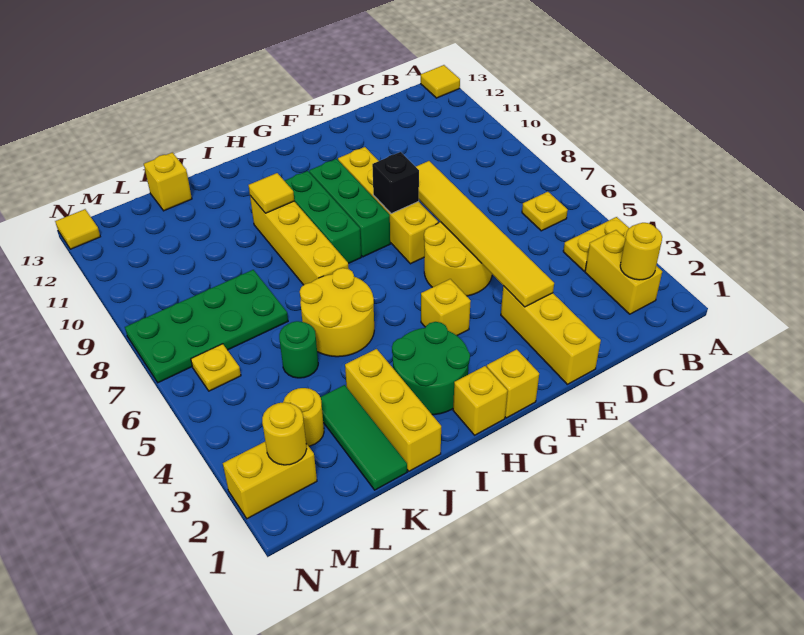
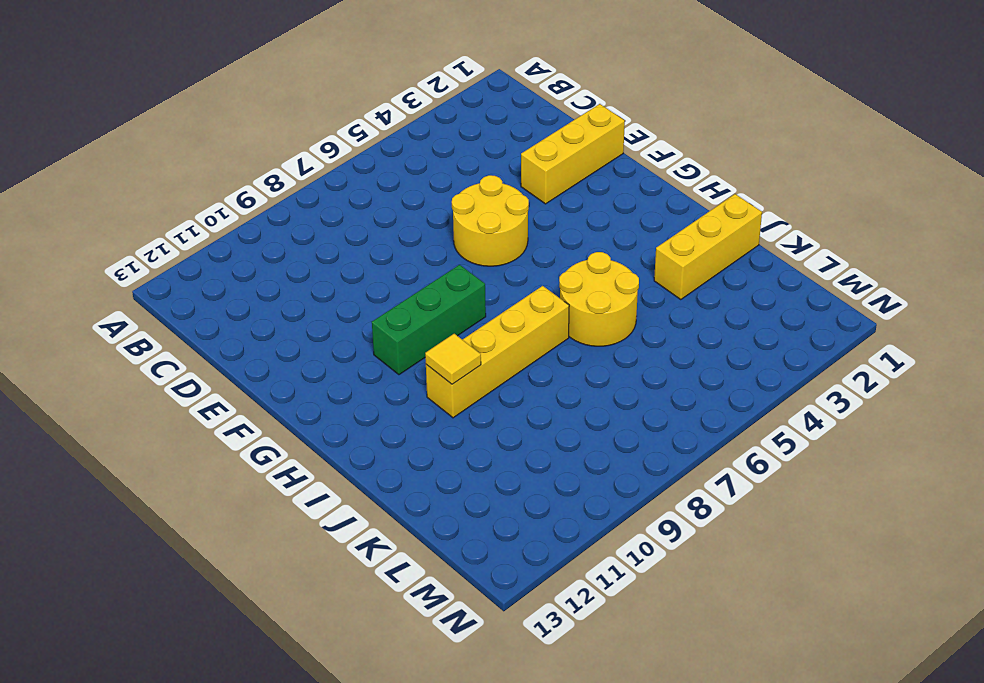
none -> yellow plate A4:B4 level 1
none -> yellow tile A13 level 1
none -> yellow brick B2:B3 level 1

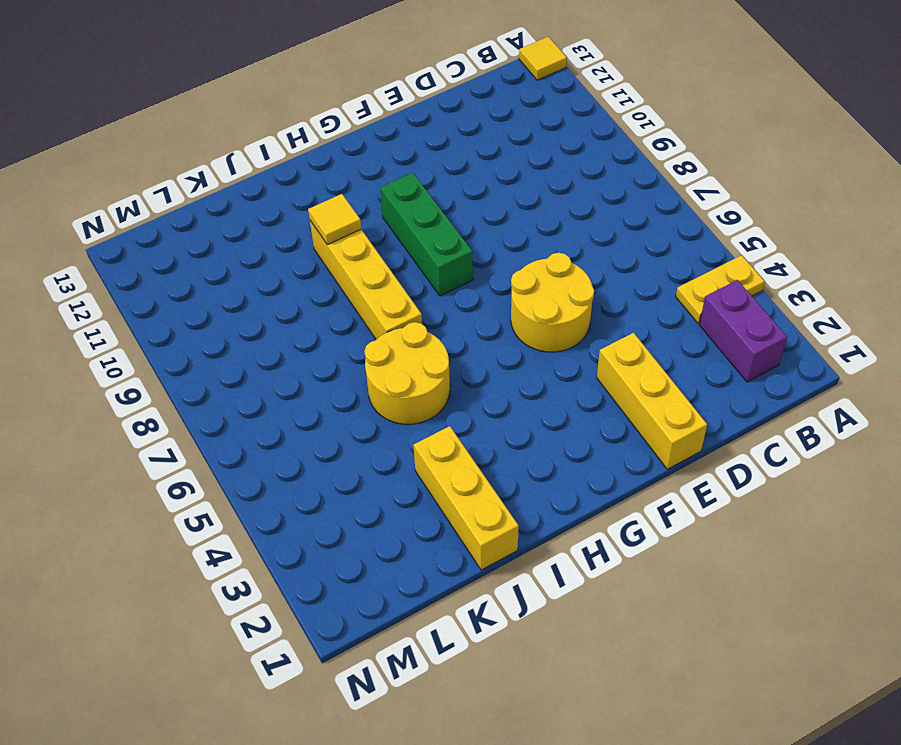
purple brick B2:B3 level 1 -> yellow brick B2:B3 level 1
none -> yellow plate B6 level 1
none -> yellow brick F7:F10 level 1
none -> yellow brick G1 level 1

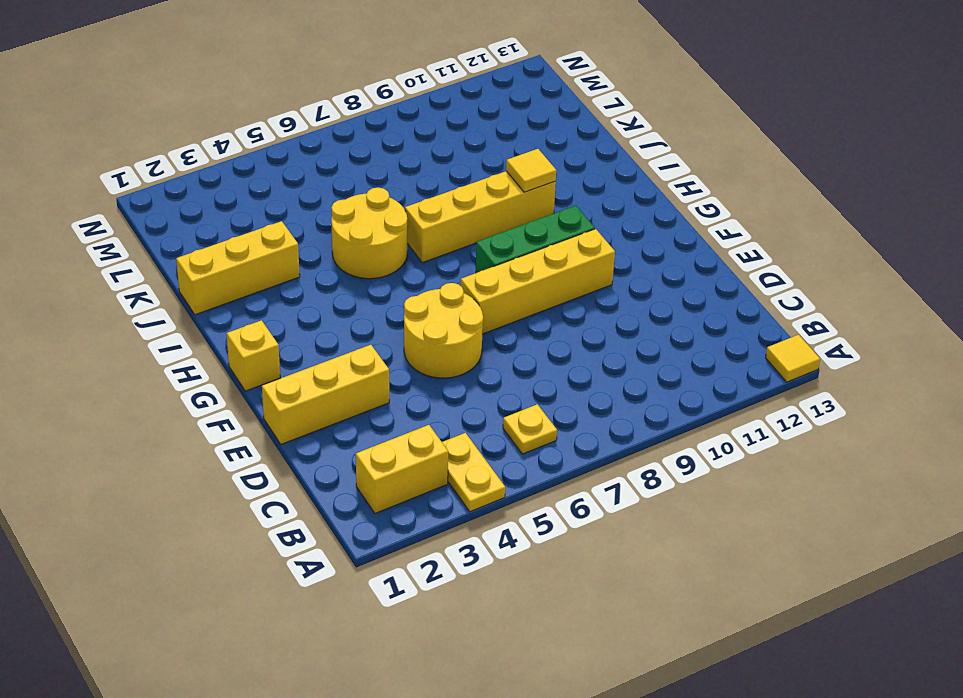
none -> yellow brick G4 level 1
none -> yellow brick H1 level 1
none -> green round brick H2:I3 level 1

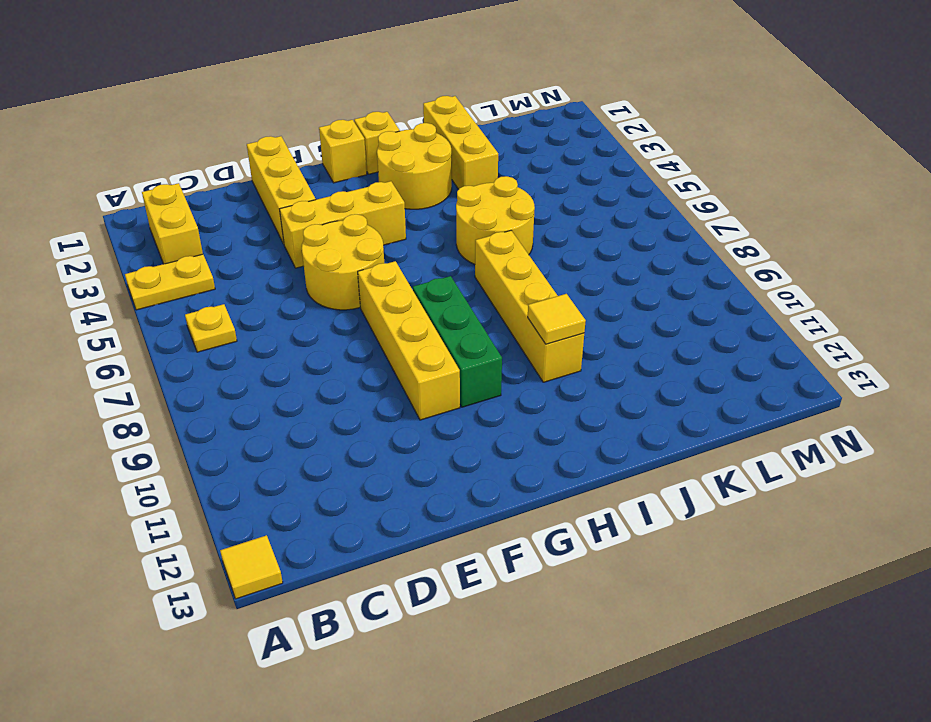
yellow brick E4:G4 level 1 -> yellow brick G4 level 1
yellow round brick H2:I3 level 1 -> green round brick H2:I3 level 1
none -> green brick H8:H10 level 1
none -> green tile K1:K3 level 1
none -> green round brick K5 level 1

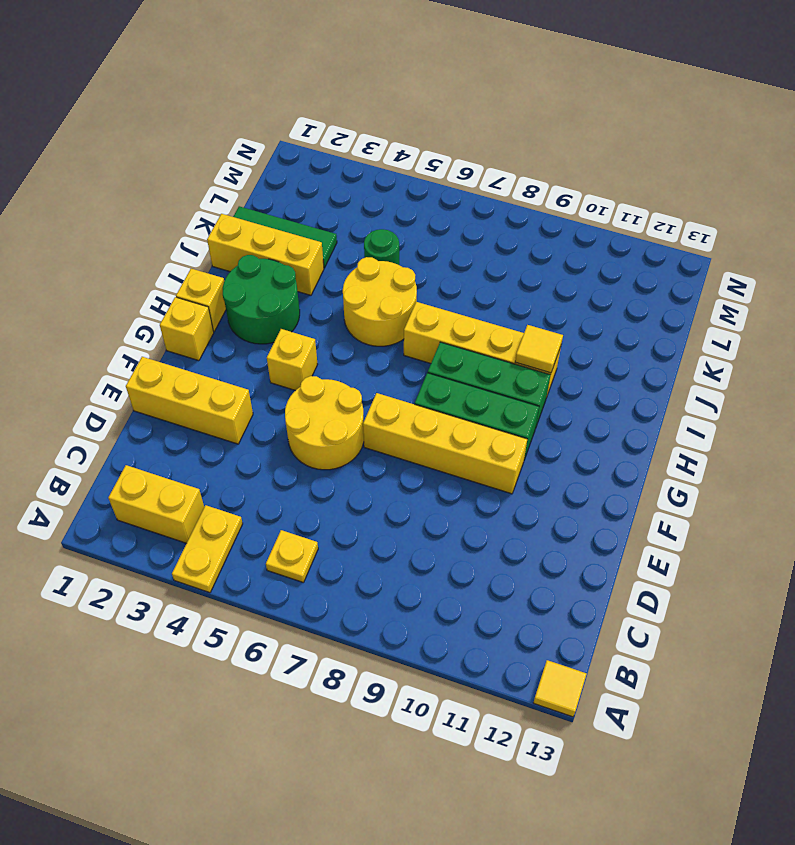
none -> green plate K7:N8 level 1
none -> yellow brick K13 level 1
none -> yellow round brick L3 level 1

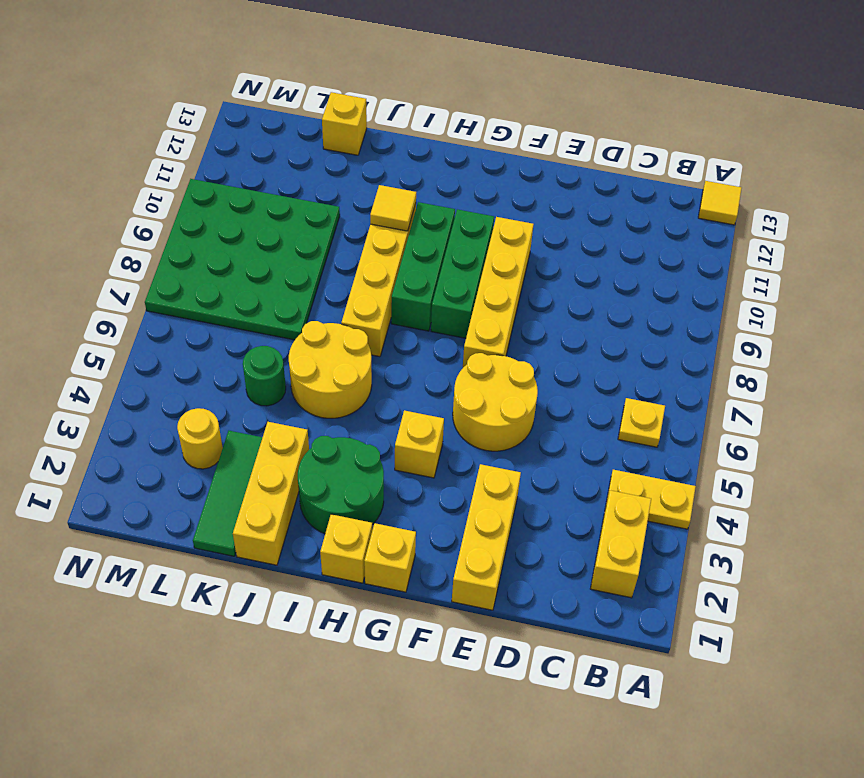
green plate K7:N10 level 1 -> green plate K7:N8 level 1
none -> yellow brick M2:N2 level 1
none -> yellow plate M6 level 1
none -> yellow tile N13 level 1

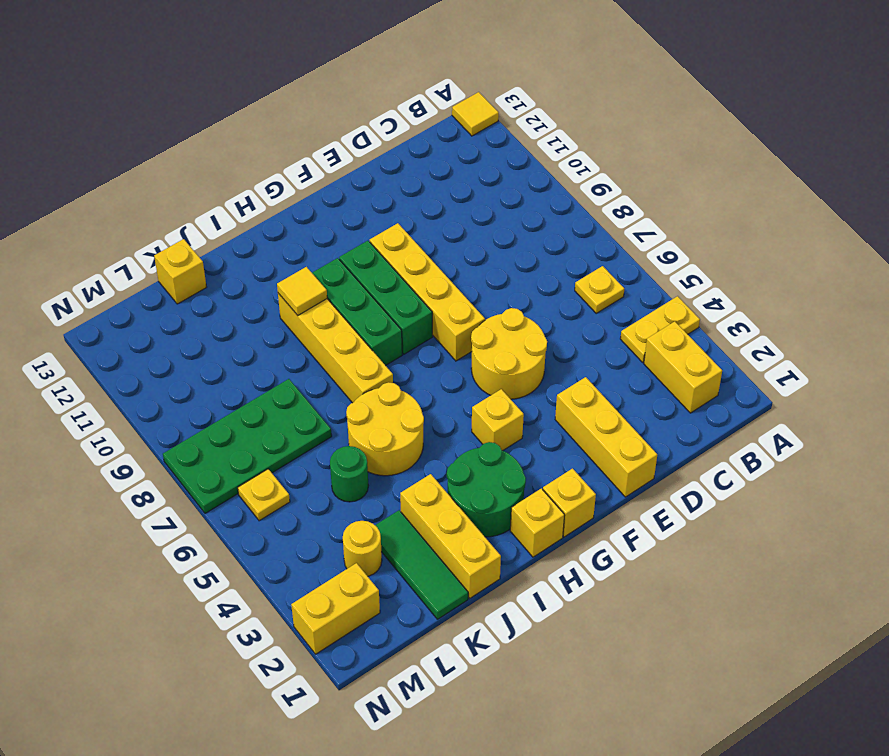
none -> yellow tile N13 level 1
none -> yellow round brick B2 level 2
none -> yellow tile E3:E8 level 2

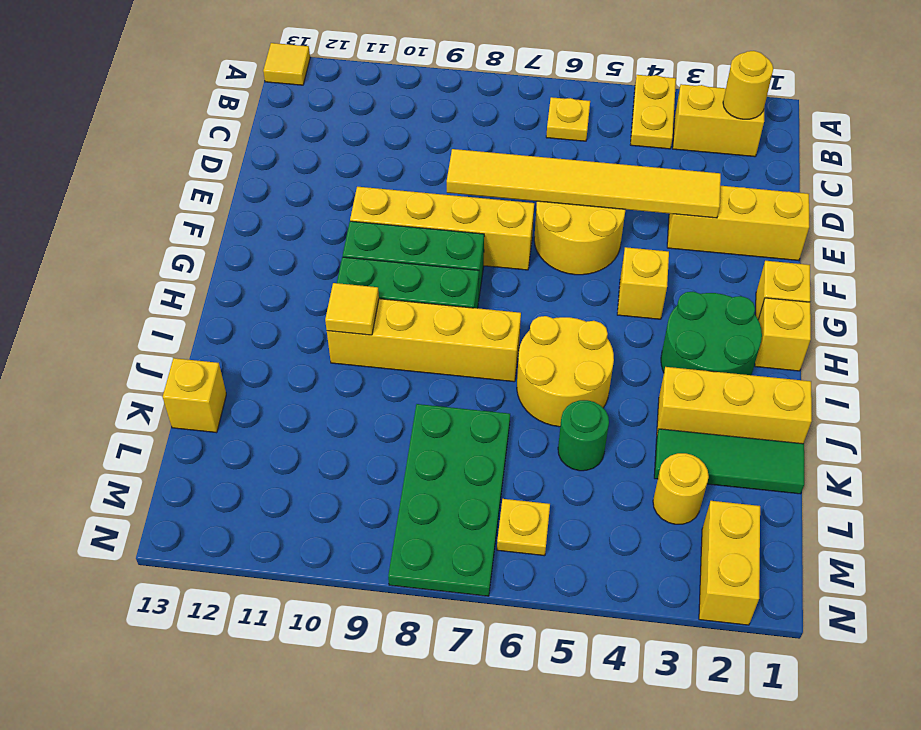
none -> yellow tile N13 level 1
none -> black brick F8 level 2
none -> yellow round brick M2 level 2

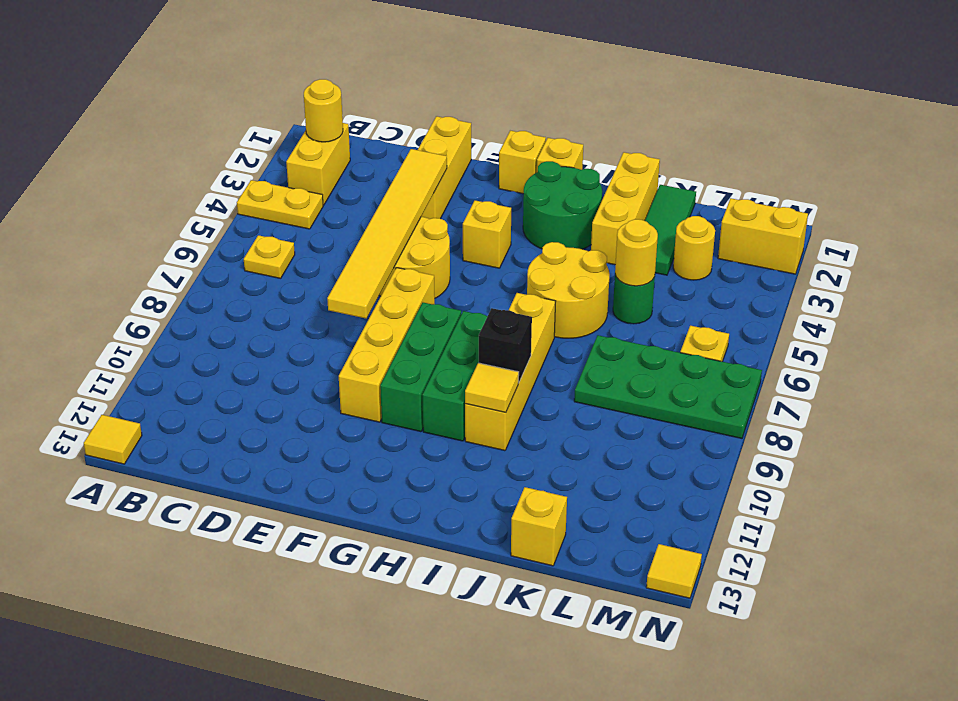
black brick I9 level 2 -> black brick F8 level 2
yellow round brick K5 level 2 -> yellow round brick M2 level 2

